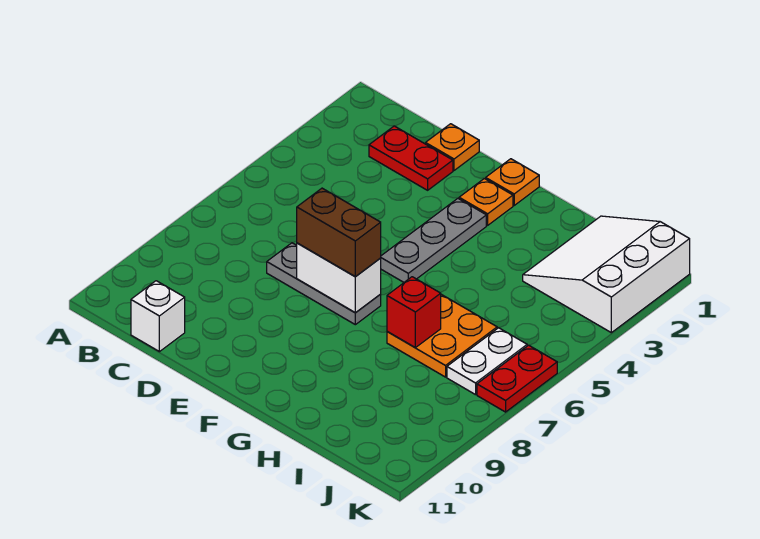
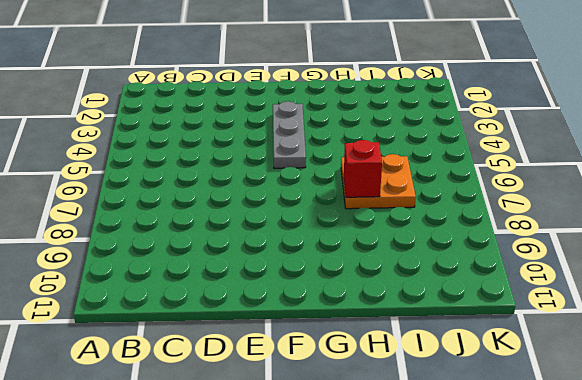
none -> red plate C2:D2 level 1
none -> white brick C11 level 1
none -> orange plate D1 level 1

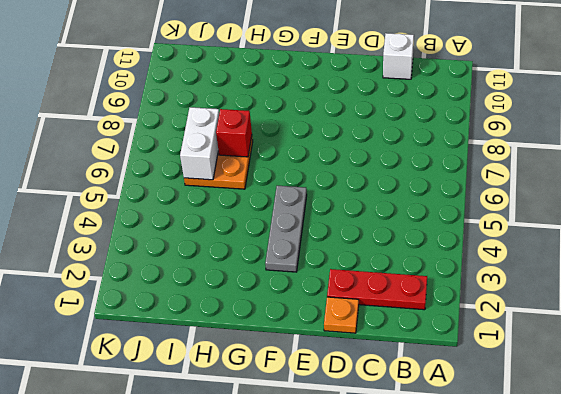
red plate B2:D2 level 1 -> red plate C2:D2 level 1
white brick I6:I7 level 2 -> white brick E7:F7 level 2
none -> grey plate D7:F7 level 1
none -> orange plate F1 level 1
none -> orange plate F2 level 1

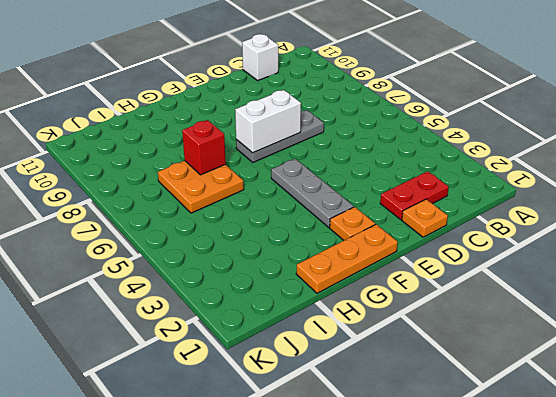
orange plate F1:H1 level 1 -> orange plate F1 level 1
none -> white slope I1:K3 level 1 top K
none -> white plate J6:J7 level 1
none -> red plate K6:K7 level 1

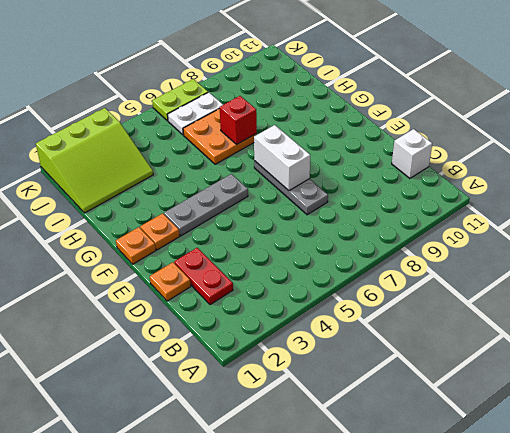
lime slope I1:K3 level 1 top K -> white slope I1:K3 level 1 top K
lime plate K6:K7 level 1 -> red plate K6:K7 level 1
none -> brown brick E7:F7 level 3

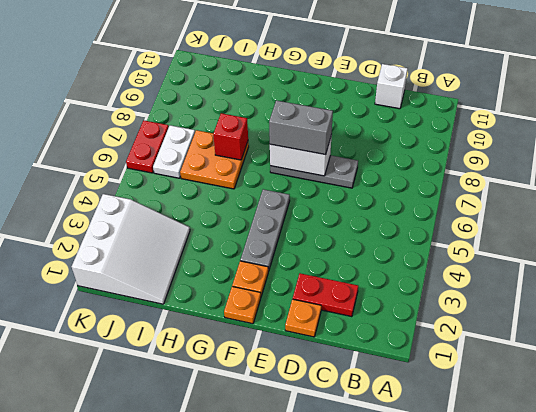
grey brick E7:F7 level 3 -> brown brick E7:F7 level 3

